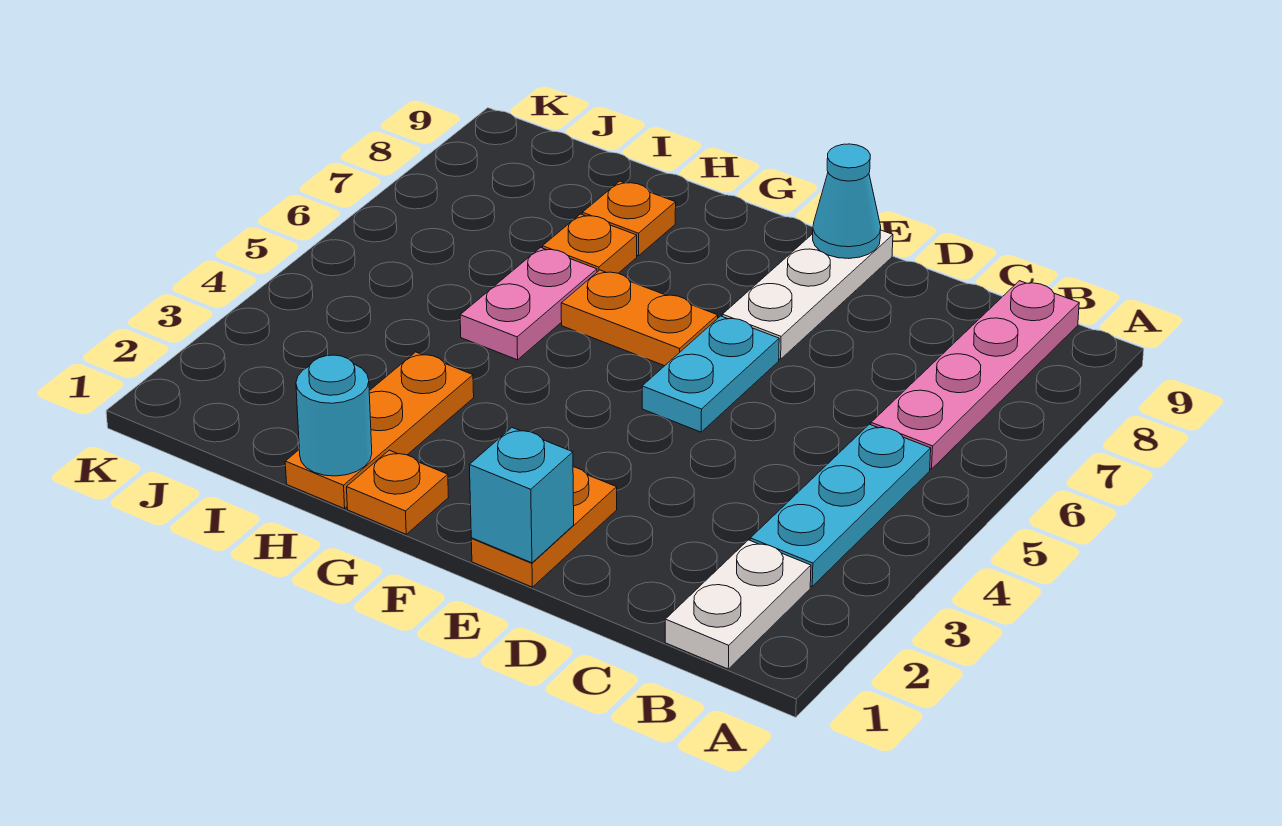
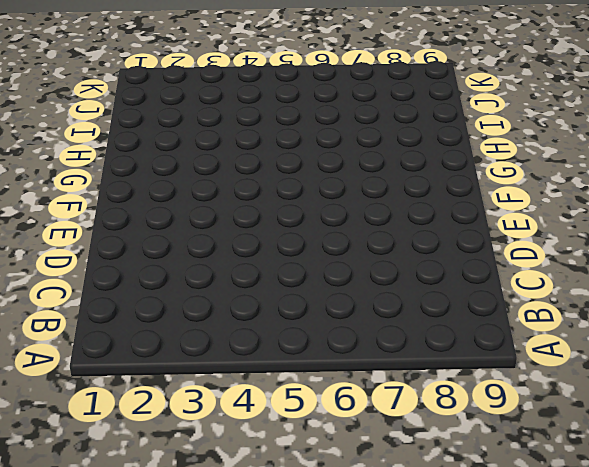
none -> white plate B1:B2 level 1
none -> cyan plate B3:B5 level 1
none -> pink plate B6:B9 level 1

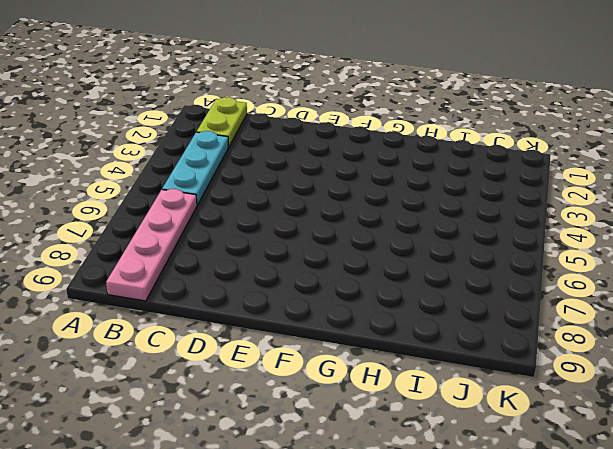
lime plate B1:B2 level 1 -> white plate B1:B2 level 1
none -> orange plate E1:E2 level 1
none -> cyan plate E5:E6 level 1
none -> white plate E7:E9 level 1

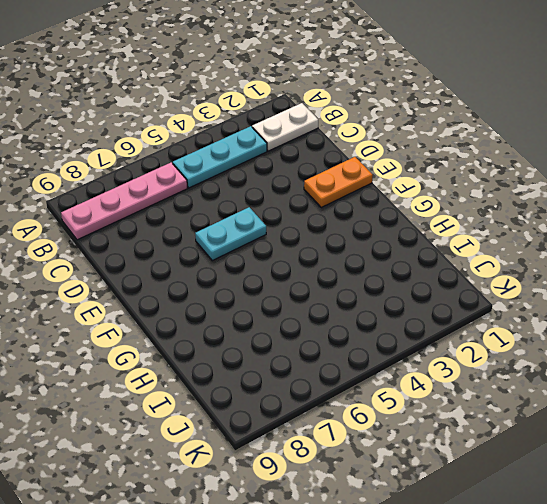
none -> white plate E7:E9 level 1
none -> orange plate F6:G6 level 1
none -> orange plate G1 level 1

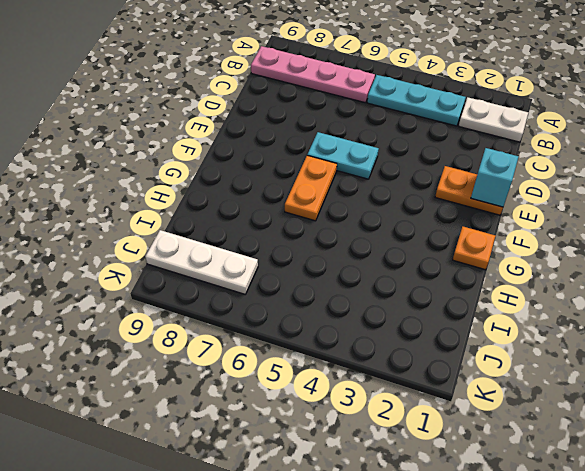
white plate J7:J9 level 1 -> white plate E7:E9 level 1
none -> orange plate H1:H3 level 1
none -> pink plate H5:H6 level 1
none -> orange plate H7 level 1

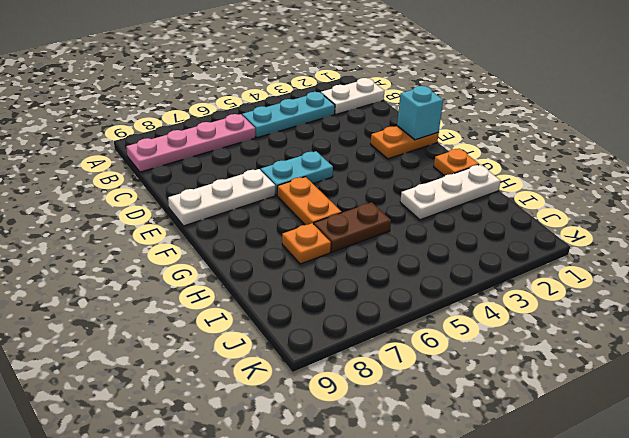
white plate H1:H3 level 1 -> orange plate H1:H3 level 1
brown plate H5:H6 level 1 -> pink plate H5:H6 level 1
none -> orange plate H8 level 1
none -> cyan cone E9 level 2
none -> cyan round brick H1 level 2

